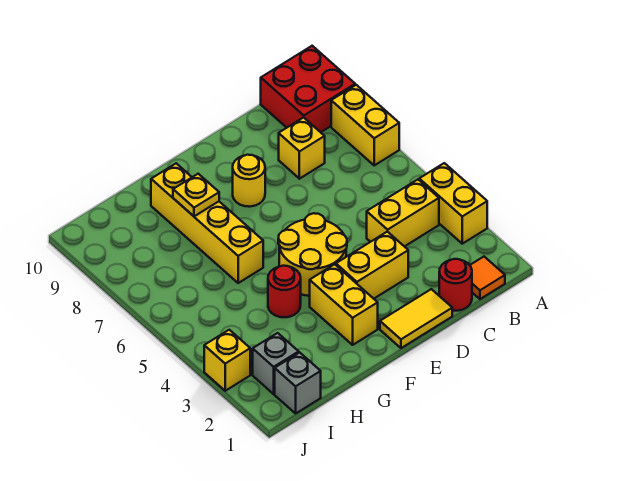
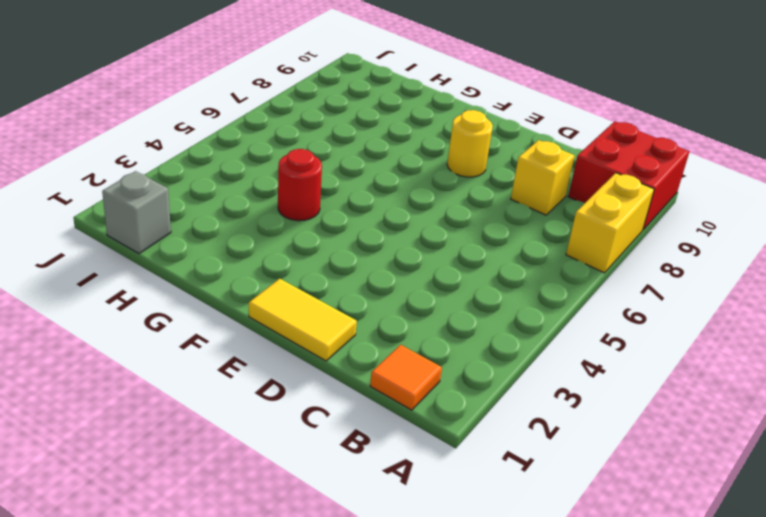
none -> yellow brick A3:A4 level 1
none -> yellow brick B4:C4 level 1
none -> red round brick C1 level 1

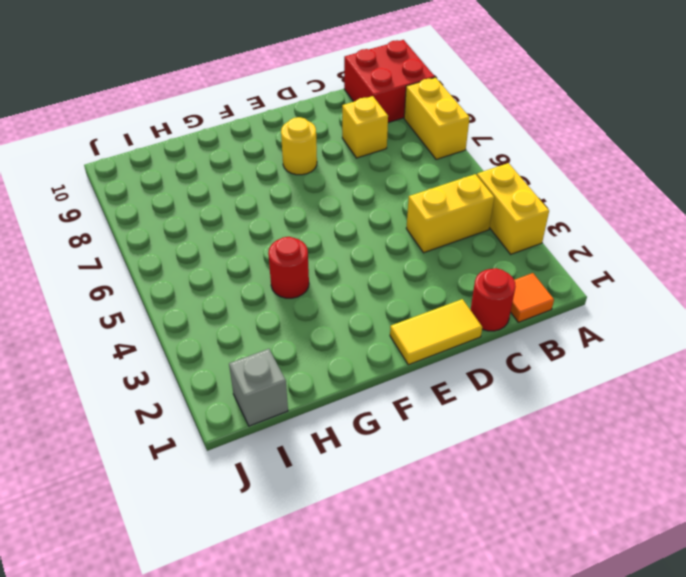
none -> yellow brick D3:E3 level 1
none -> yellow round brick E4:F5 level 1
none -> yellow brick F2:F3 level 1

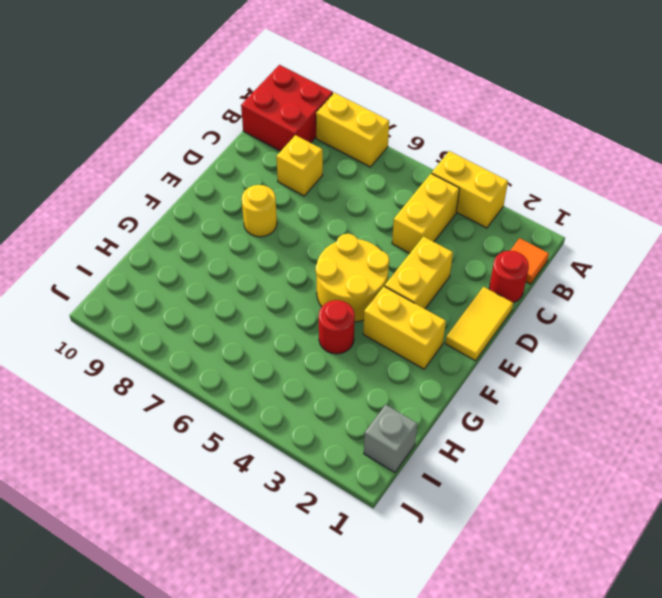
none -> yellow brick G6:G9 level 1
none -> grey brick I2 level 1
none -> yellow brick J3 level 1

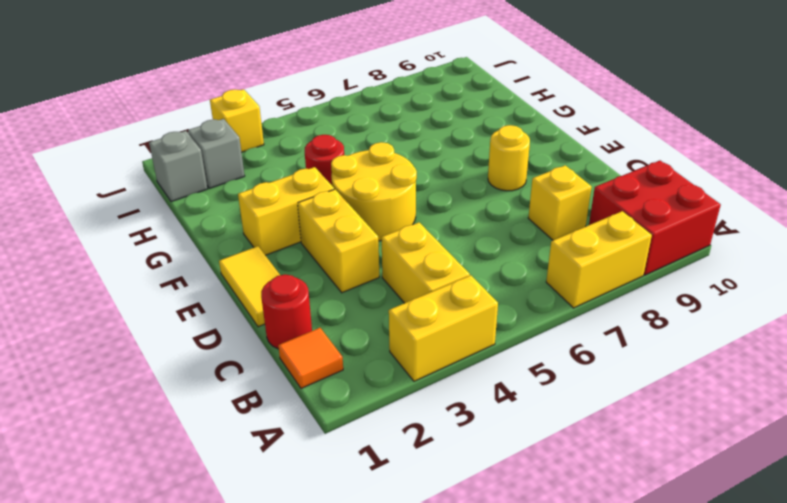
none -> yellow brick G6:G9 level 1
none -> yellow plate G8 level 2

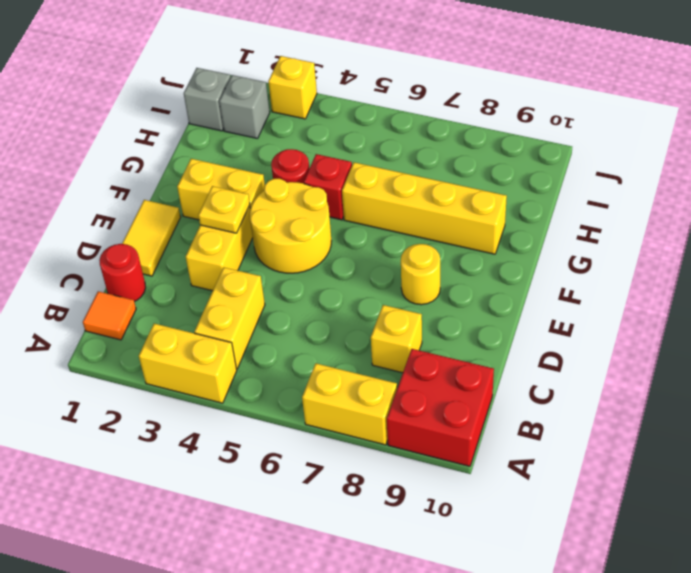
yellow plate E3 level 2 -> yellow plate G8 level 2
red brick G5 level 1 -> none

